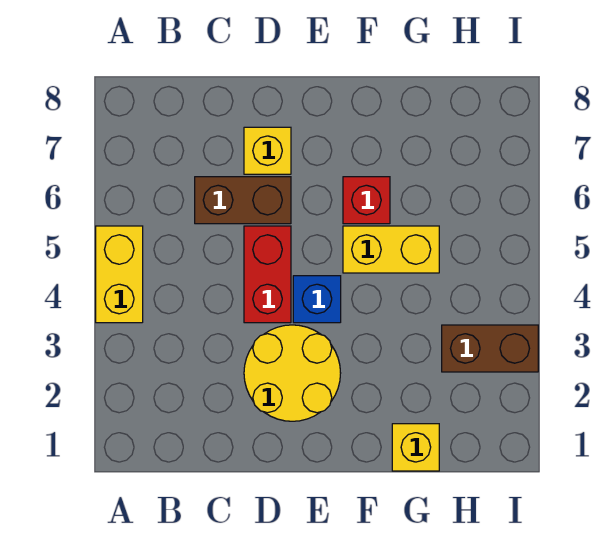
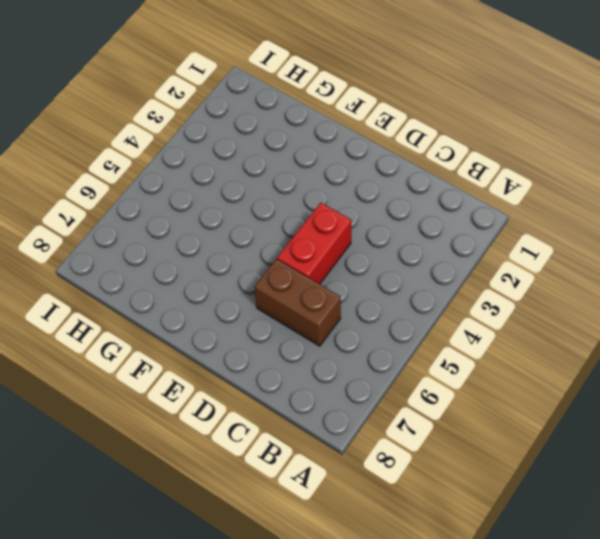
none -> yellow brick A4:A5 level 1
none -> yellow round brick D2:E3 level 1

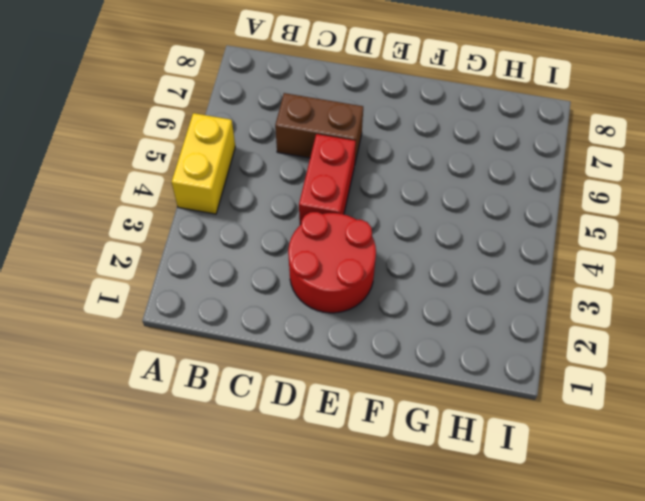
red round brick D2:E3 level 1 -> yellow round brick D2:E3 level 1
none -> yellow brick D7 level 1
none -> blue brick E4 level 1

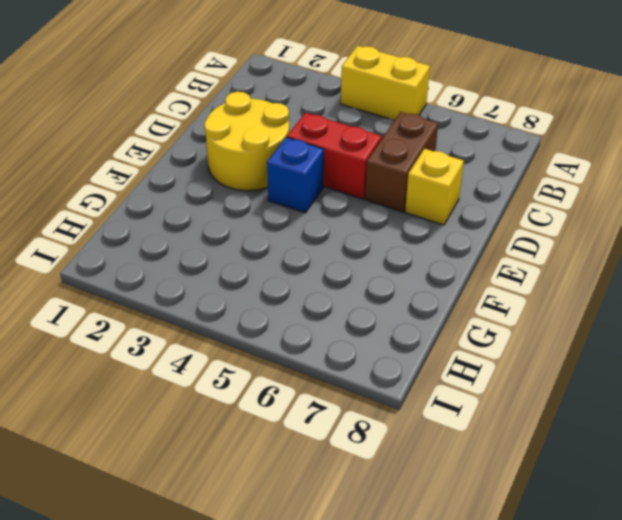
none -> yellow brick F5:G5 level 1
none -> red brick F6 level 1

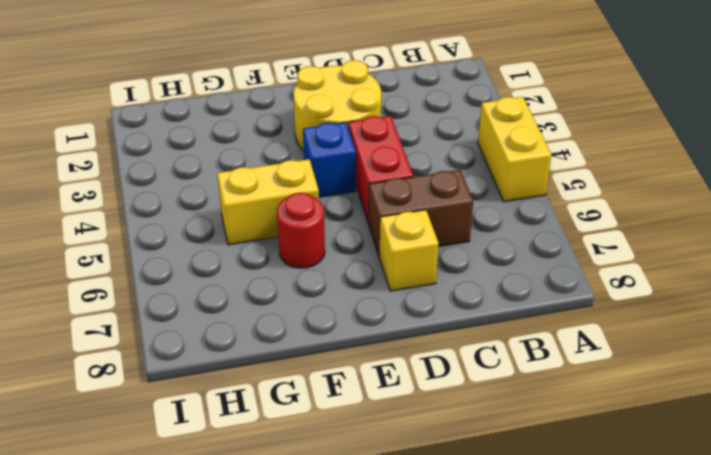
red round brick F6 level 1 -> red brick F6 level 1
none -> yellow brick G1 level 1
none -> brown brick H3:I3 level 1

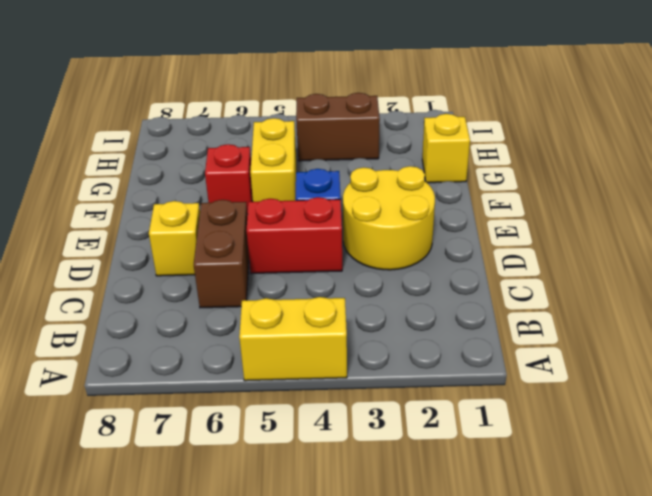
brown brick H3:H4 level 1 -> brown brick H3:I3 level 1

